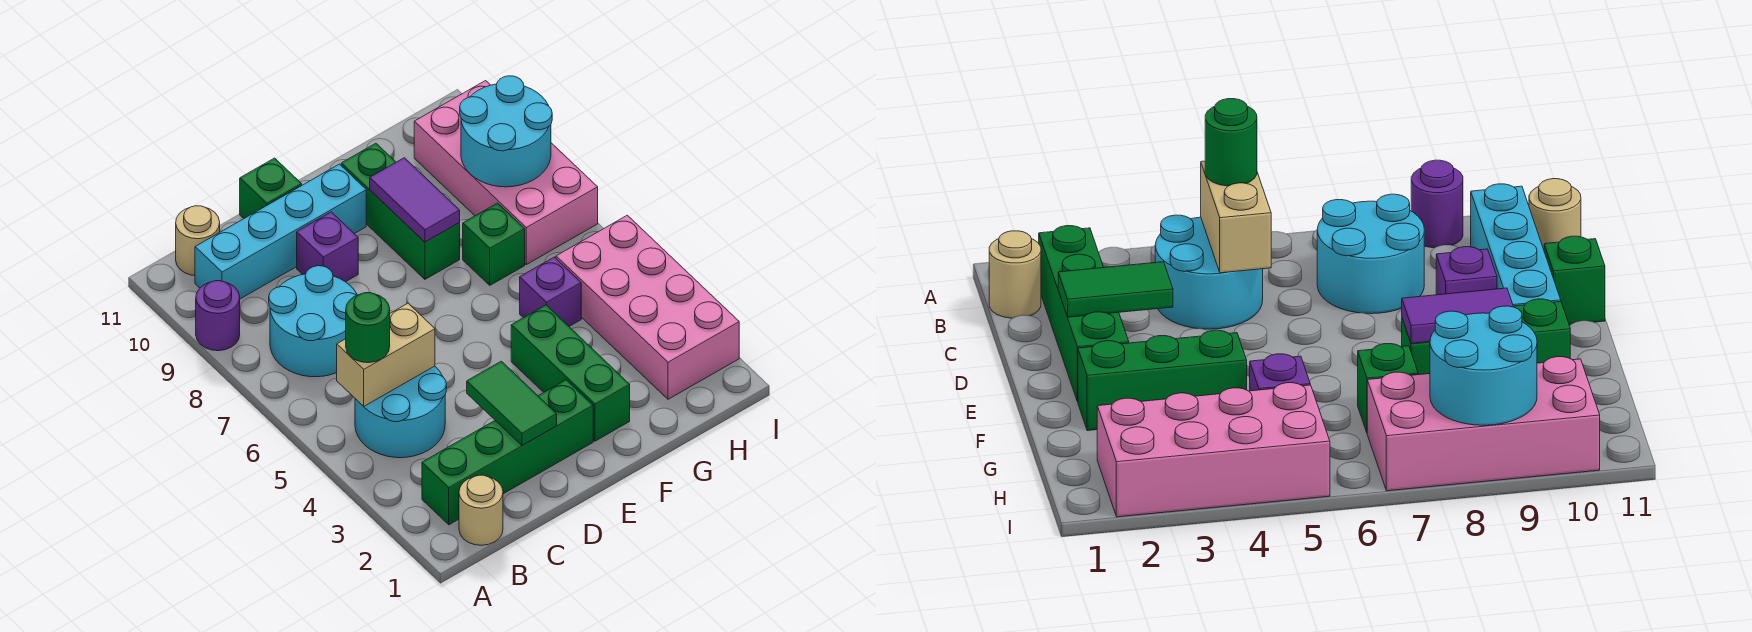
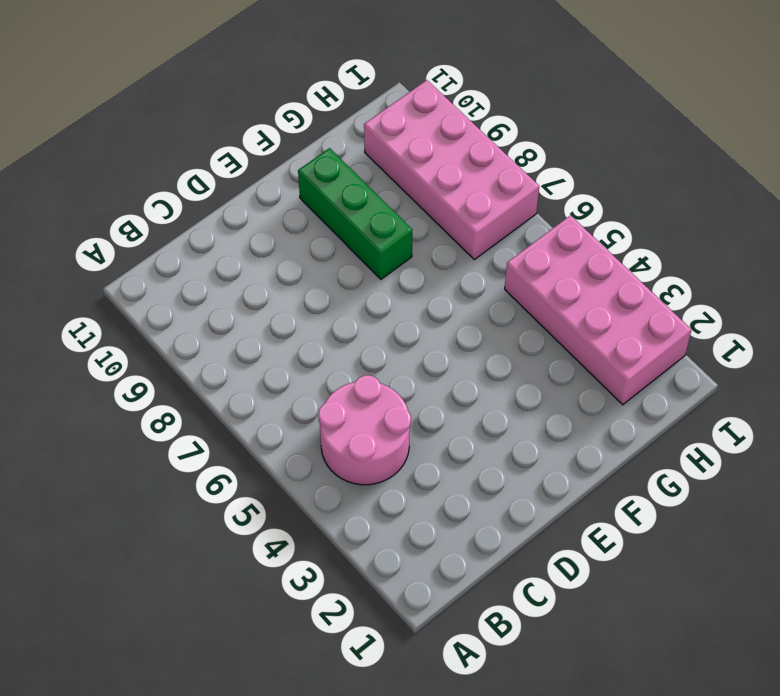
pink round brick B4:C5 level 1 -> cyan round brick B4:C5 level 1
none -> purple round brick A9 level 1
none -> tan round brick B1 level 1
none -> green brick B2:E2 level 1

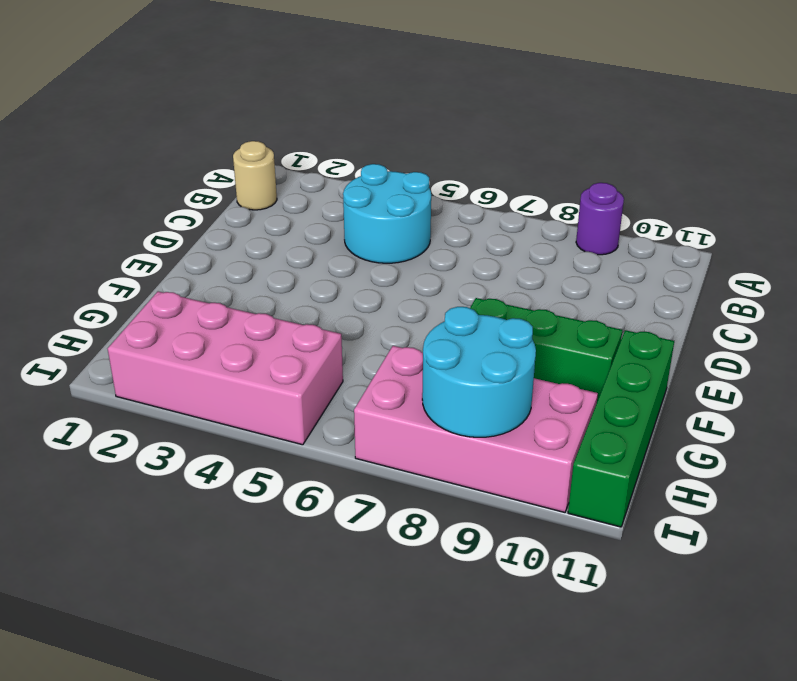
green brick F11:I11 level 1 -> green brick B2:E2 level 1
none -> cyan round brick B7:C8 level 1
none -> cyan brick B10:E10 level 1
none -> tan round brick B11 level 1

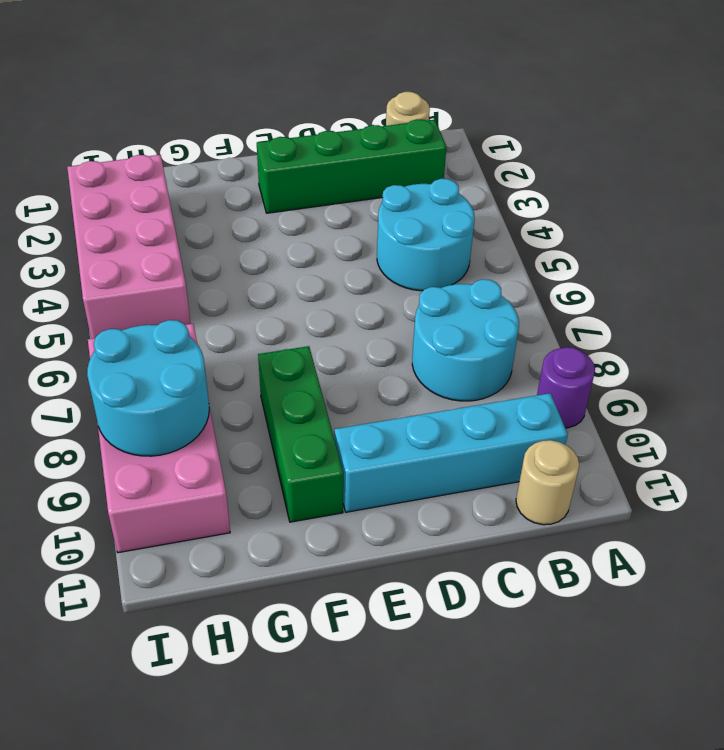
none -> purple brick D9 level 1
none -> green brick D11 level 1
none -> green brick F2:F4 level 1

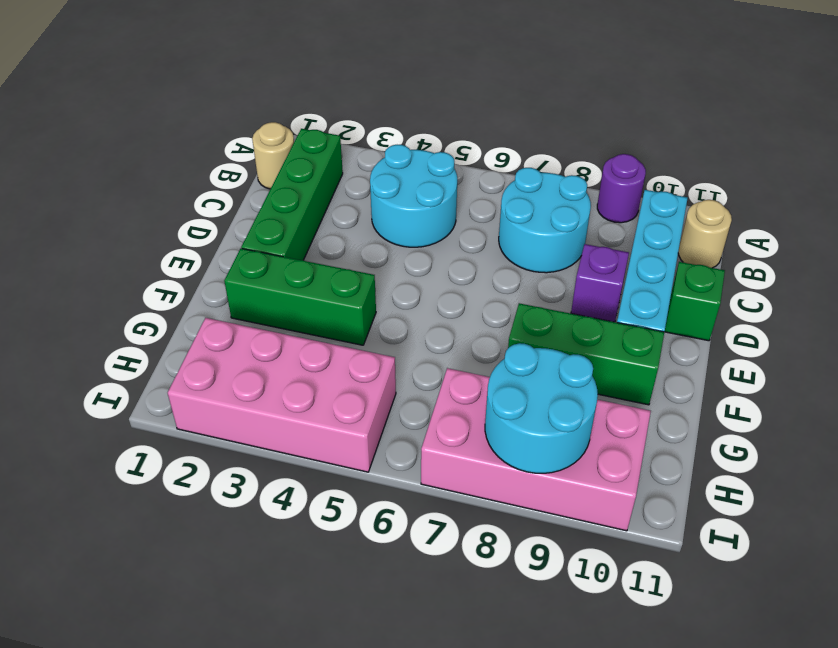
none -> purple brick G5 level 1
none -> green brick G7 level 1
none -> tan brick B5:C5 level 2

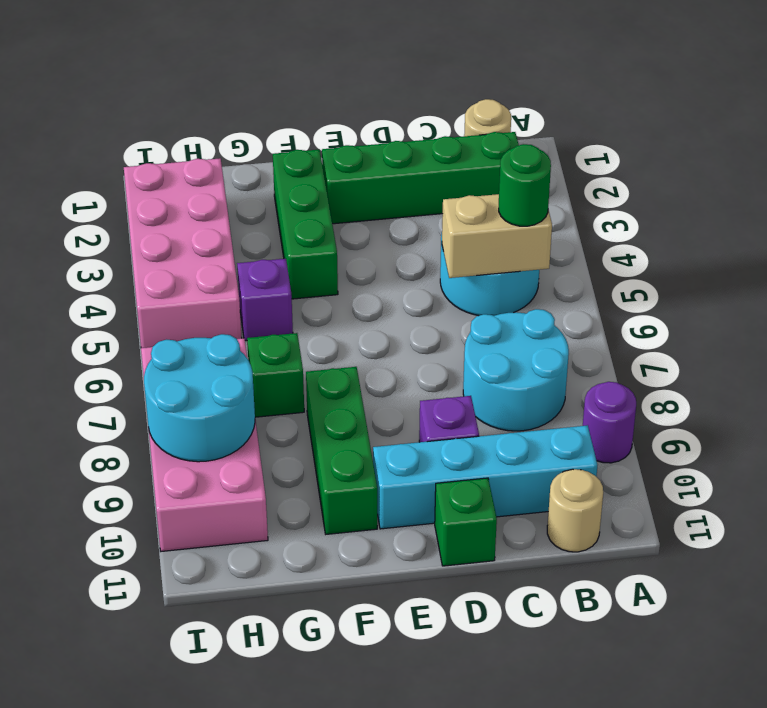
none -> green tile D2:D3 level 2
none -> purple tile F8:F9 level 2

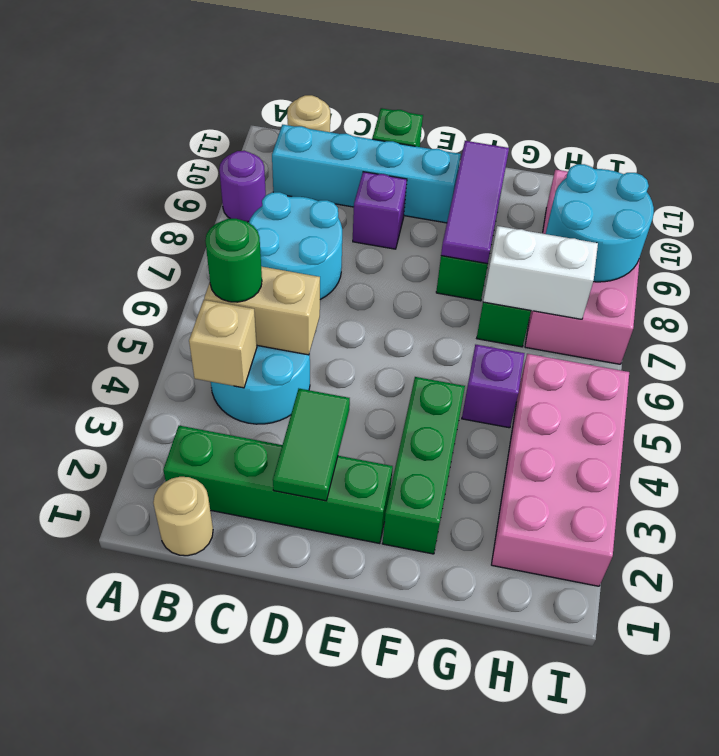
tan brick B4 level 2 -> none
purple tile F8:F10 level 2 -> purple tile F8:F9 level 2
white brick G7:H7 level 2 -> none

